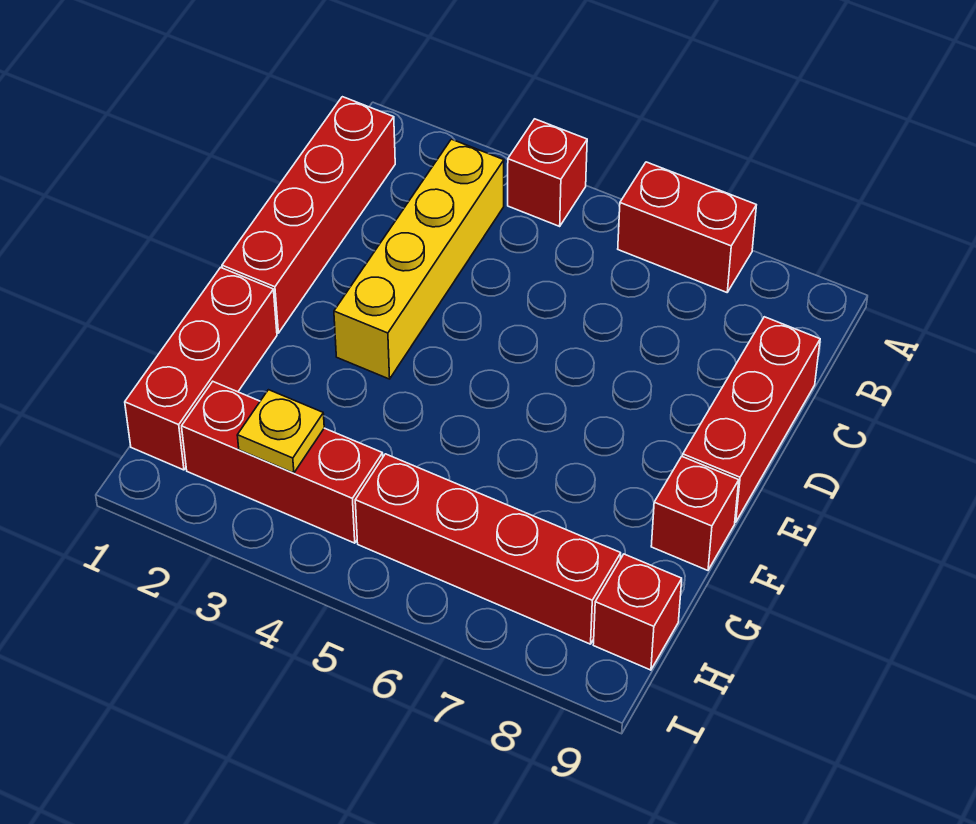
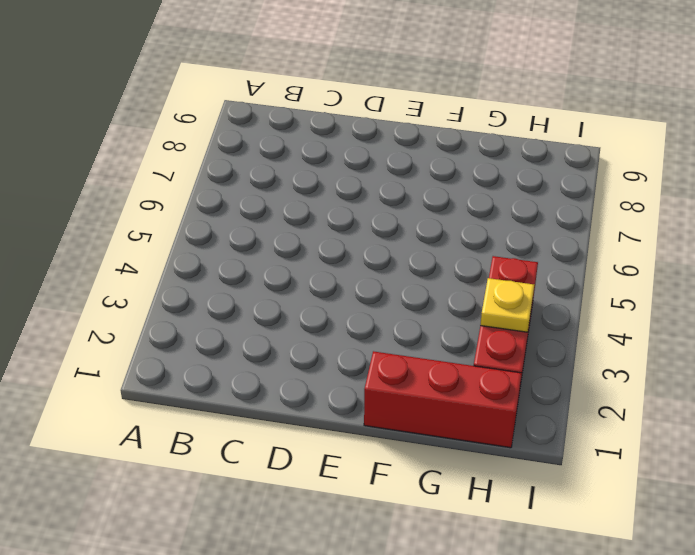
none -> red brick A4 level 1
none -> red brick A6:A7 level 1

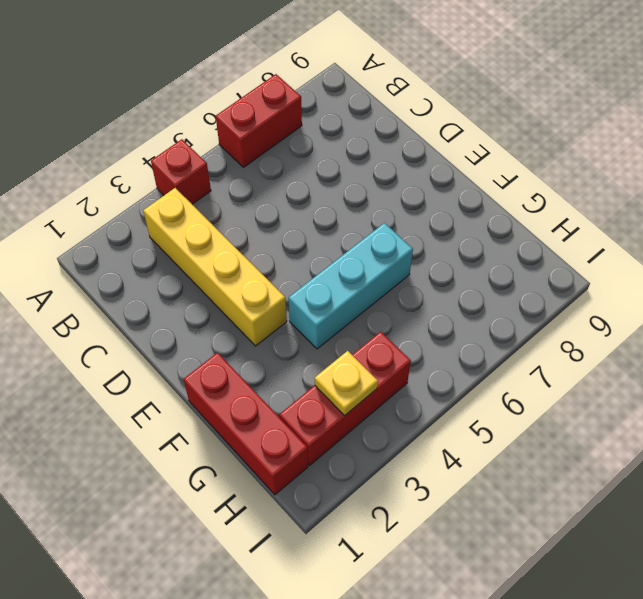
cyan brick F4:F6 level 1 -> none
none -> red brick B1:E1 level 1
none -> red brick C9:E9 level 1

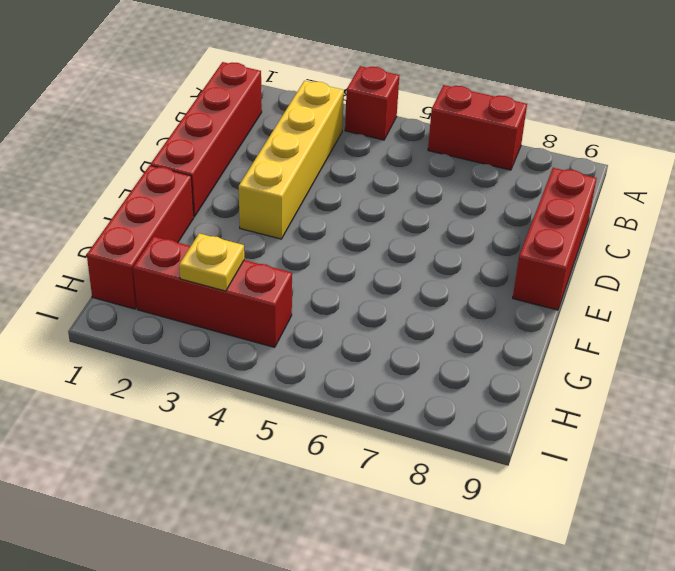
none -> red brick F9 level 1
none -> red brick H5:H8 level 1

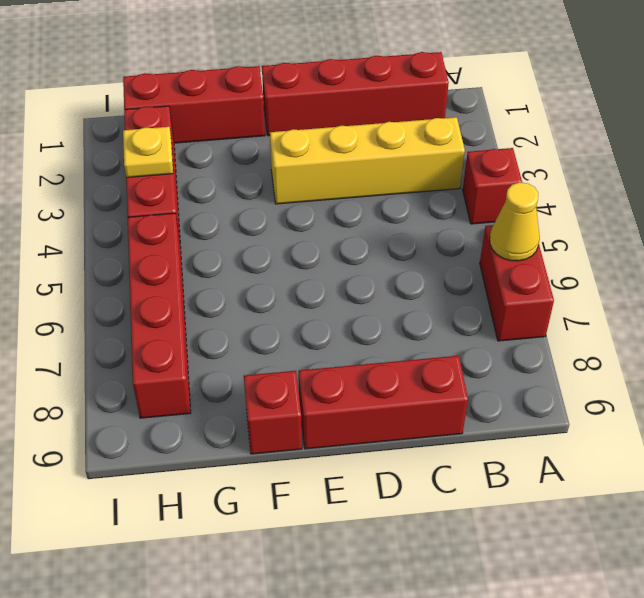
yellow cone A6 level 2 -> none
none -> red brick H9 level 1

